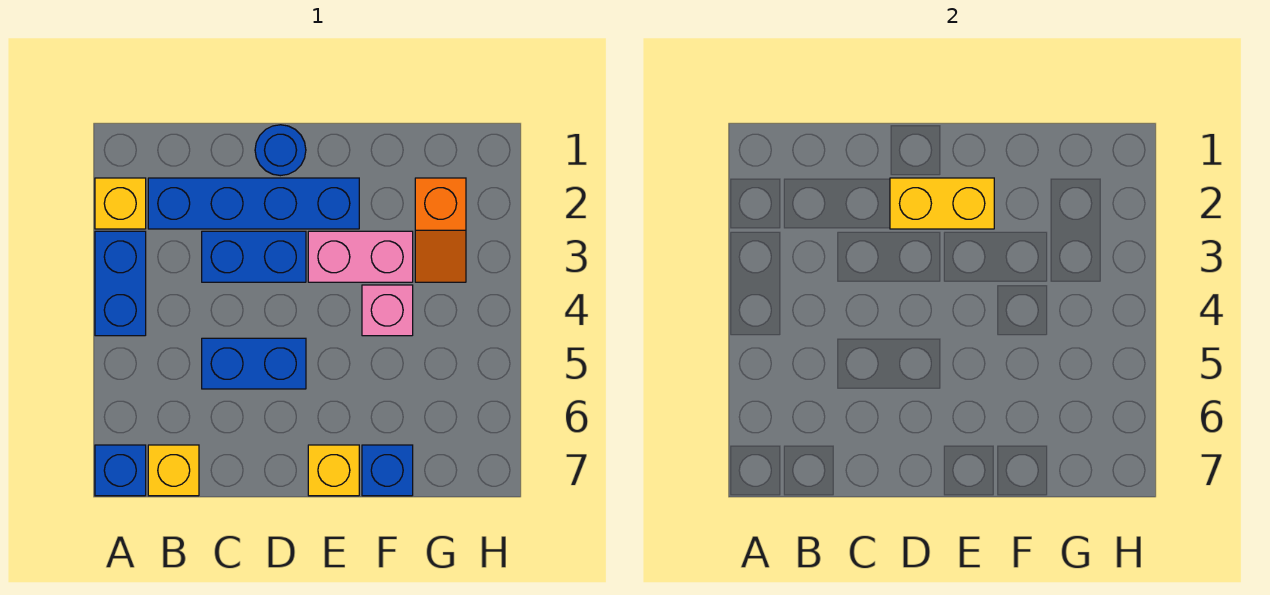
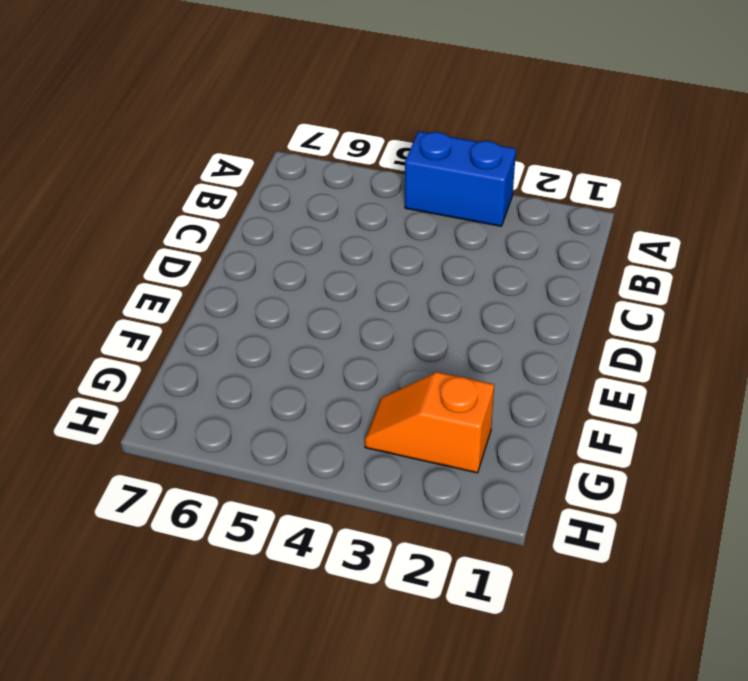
none -> yellow brick A2 level 1
none -> blue brick A7 level 1
none -> blue brick B2:E2 level 1

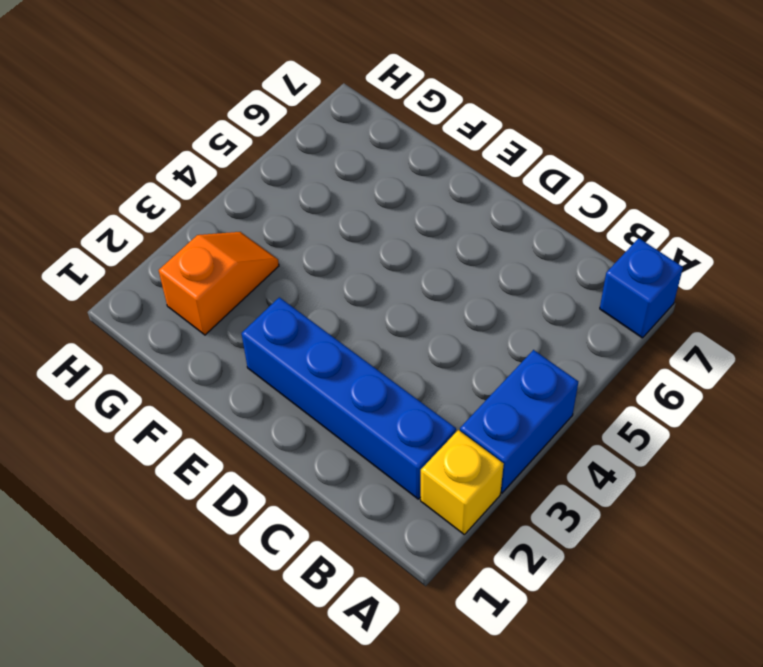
none -> yellow brick B7 level 1
none -> blue brick C3:D3 level 1
none -> blue brick C5:D5 level 1

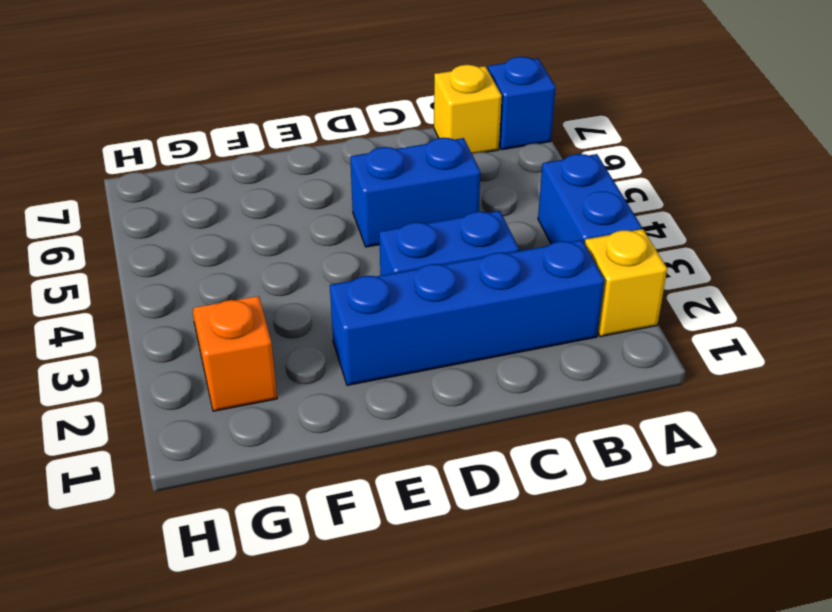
none -> blue round brick D1 level 1
none -> pink brick E3:F3 level 1
none -> yellow brick E7 level 1

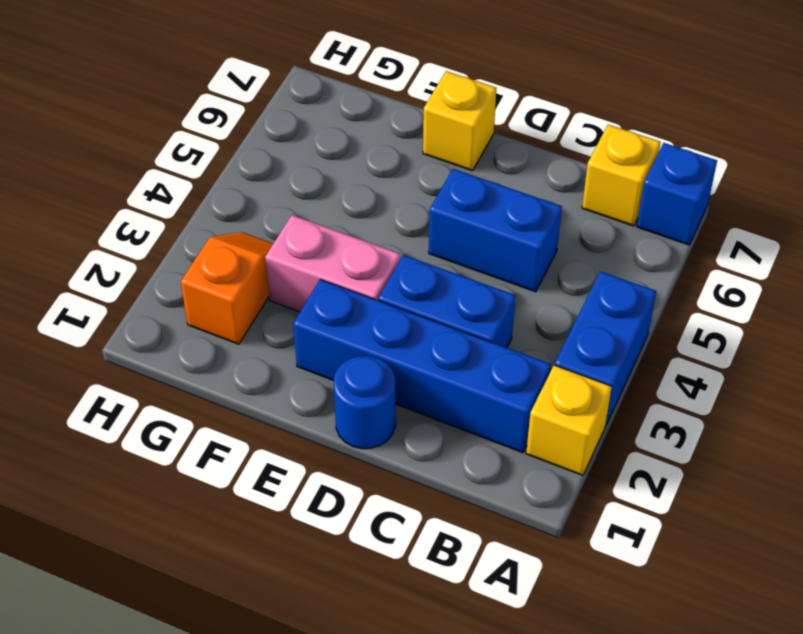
none -> pink brick F4 level 1
none -> blue brick F7 level 1
none -> yellow brick D2:E2 level 2

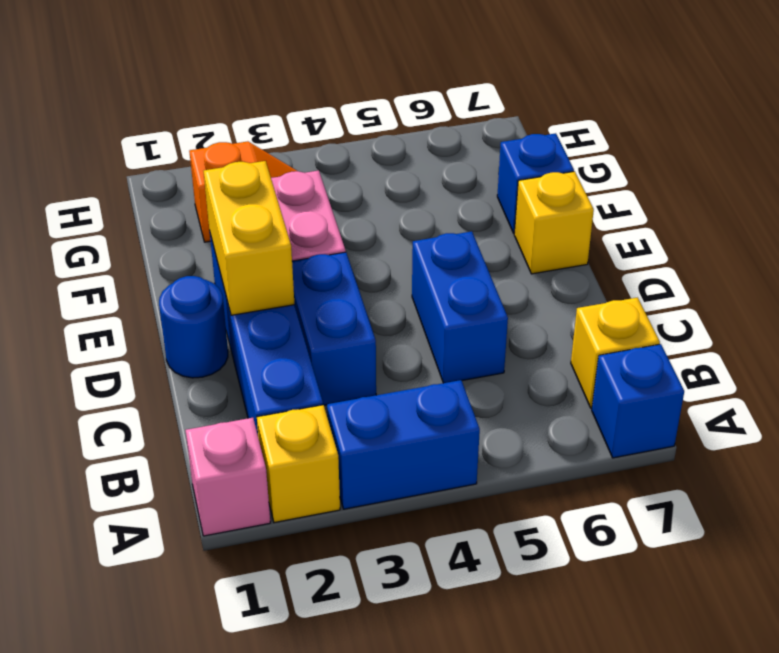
pink brick A1 level 1 -> pink brick F4 level 1

